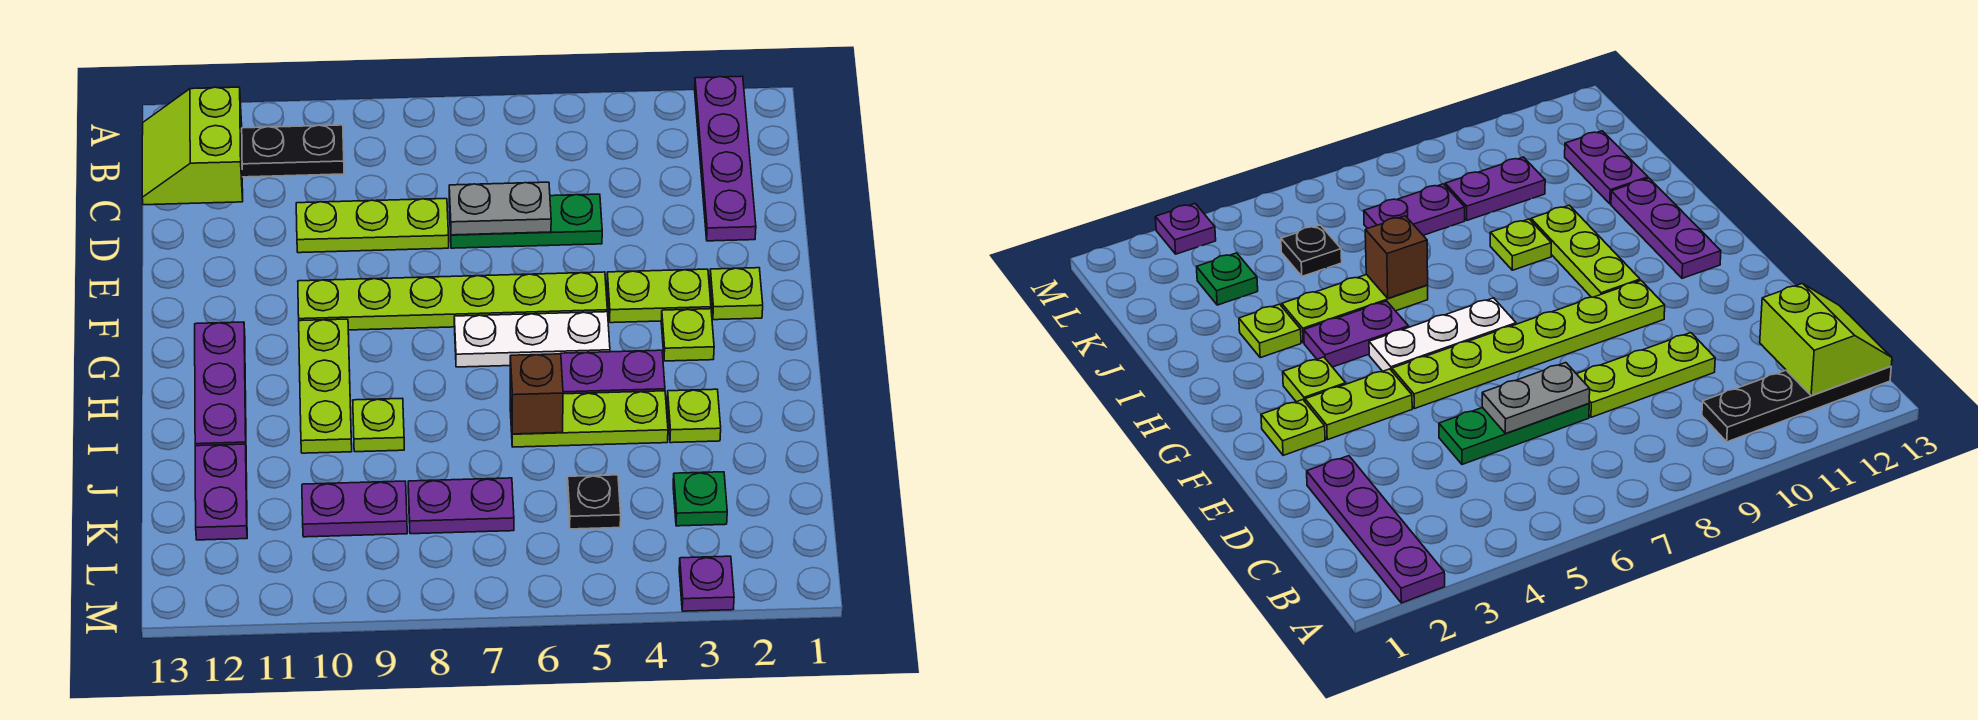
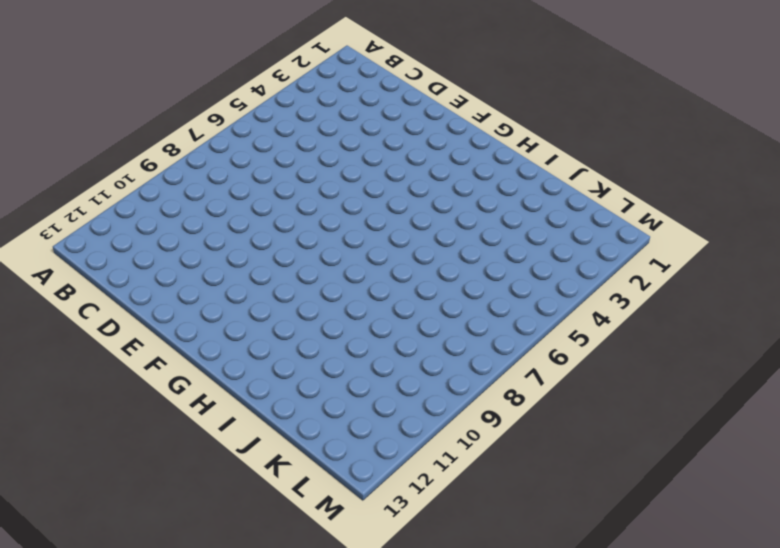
none -> purple plate A2:D2 level 1
none -> black plate B10:B13 level 1
none -> green plate D5:D7 level 1

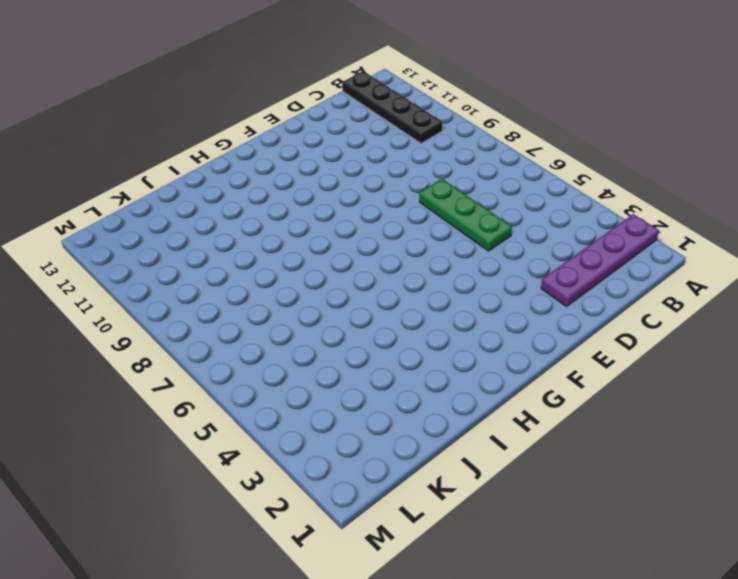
none -> lime plate D8:D10 level 1
none -> lime plate F2 level 1
none -> lime plate F3:F4 level 1

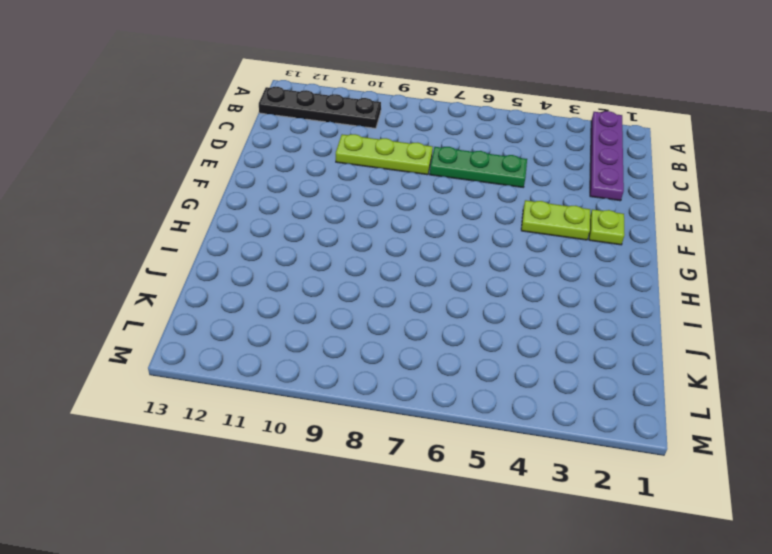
none -> lime plate F5:F10 level 1
none -> lime plate G3 level 1
none -> white plate G5:G7 level 1

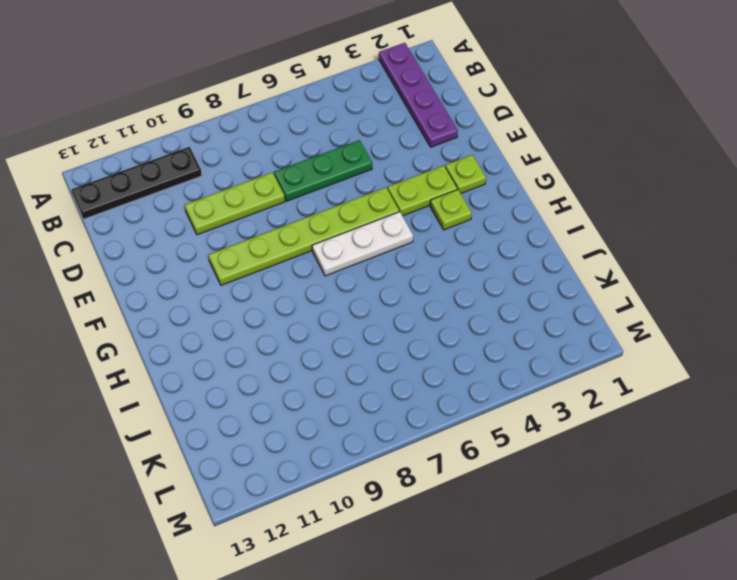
none -> lime plate G10:I10 level 1
none -> purple plate G12:I12 level 1
none -> purple plate H4:H5 level 1

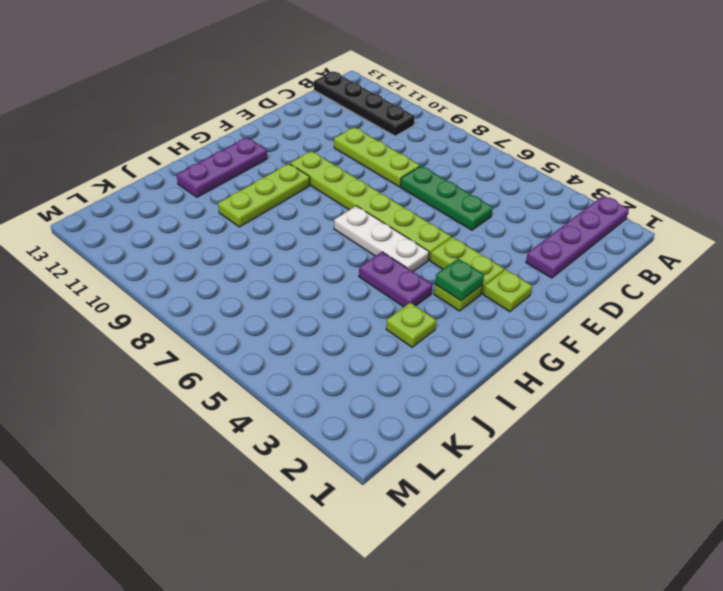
green plate G3 level 2 -> green plate K3 level 1
none -> lime plate I4:I6 level 1
none -> lime plate I9 level 1
none -> purple plate J12:K12 level 1

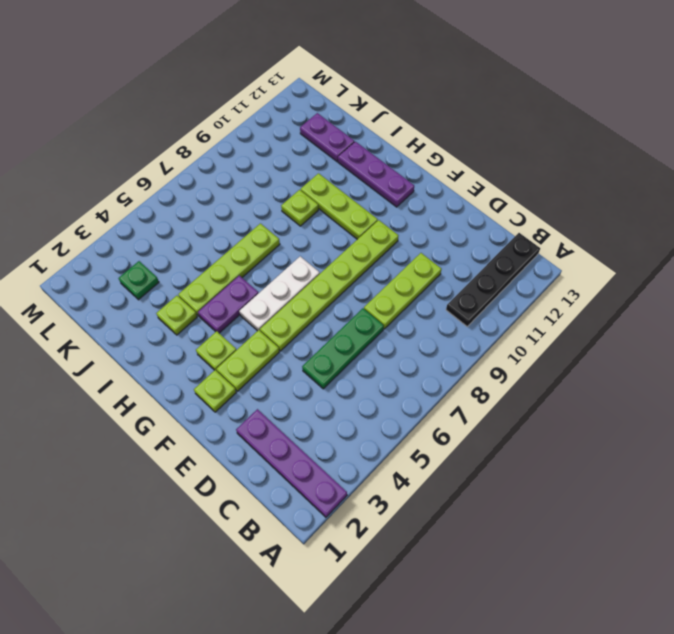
lime plate I4:I7 level 1 -> lime plate I4:I6 level 1
none -> black plate K5 level 1
none -> purple plate K7:K8 level 1
none -> purple plate K9:K10 level 1

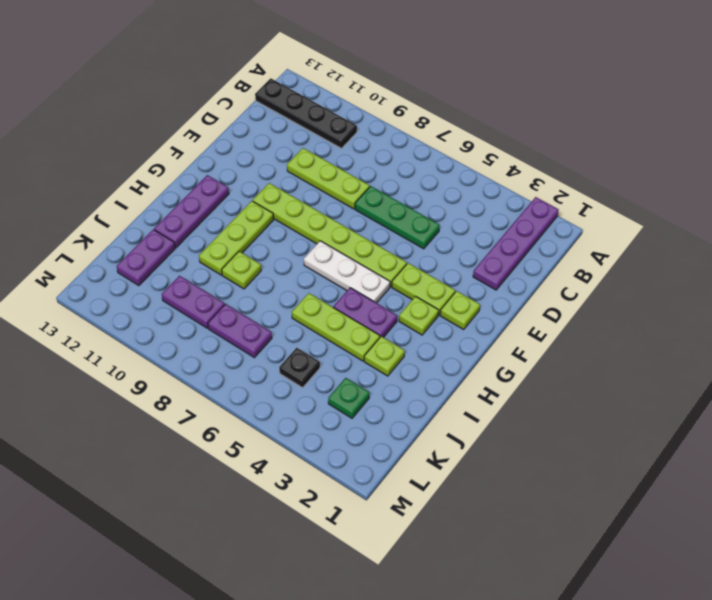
none -> purple plate M3 level 1
none -> lime slope B12:C13 level 2 top 12
none -> grey plate D6:D7 level 2

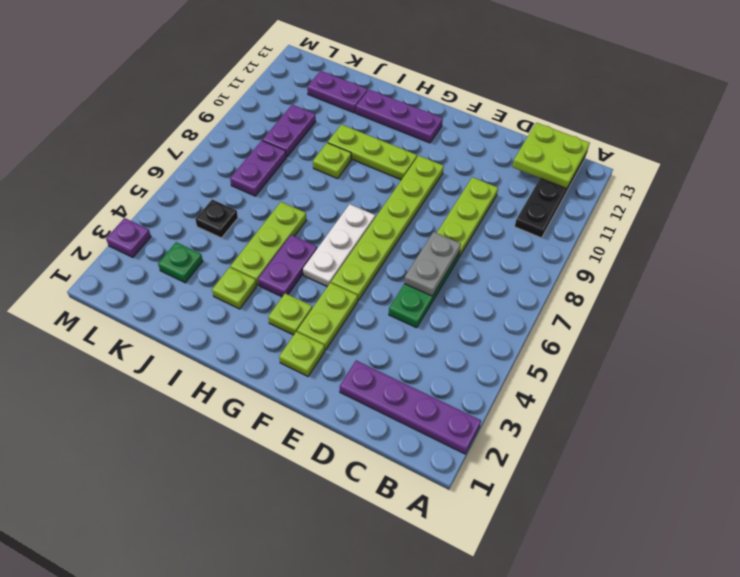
lime plate B12:C13 level 2 -> lime slope B12:C13 level 2 top 12
none -> brown brick I6 level 2

